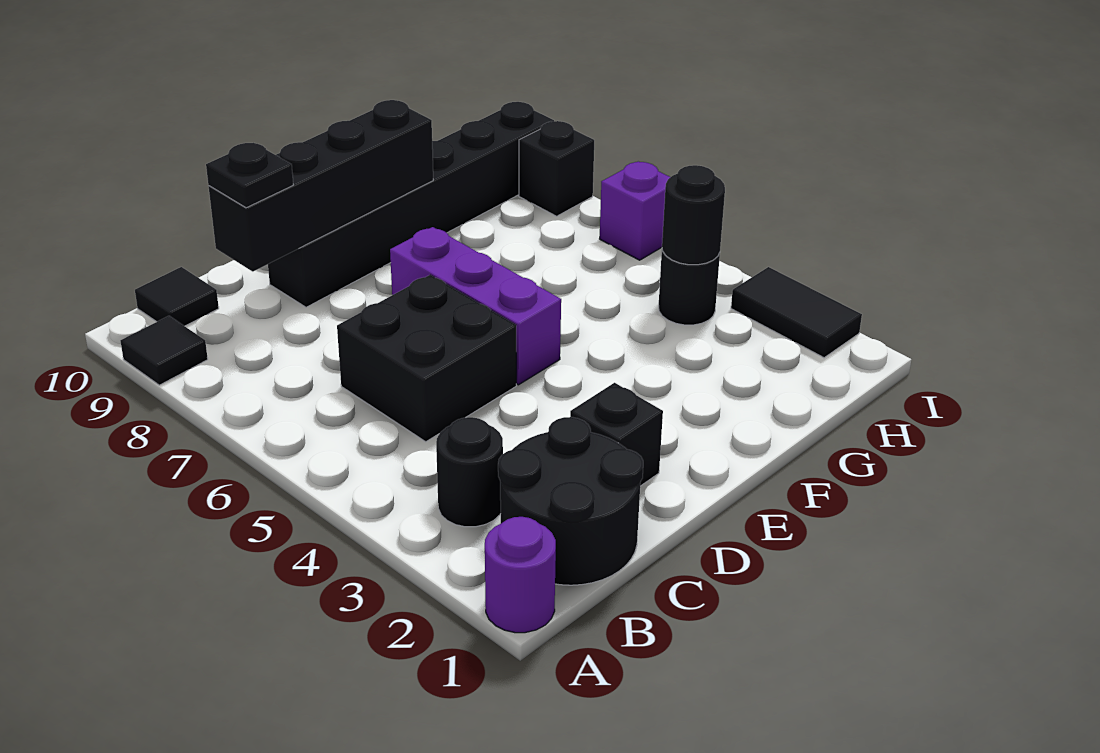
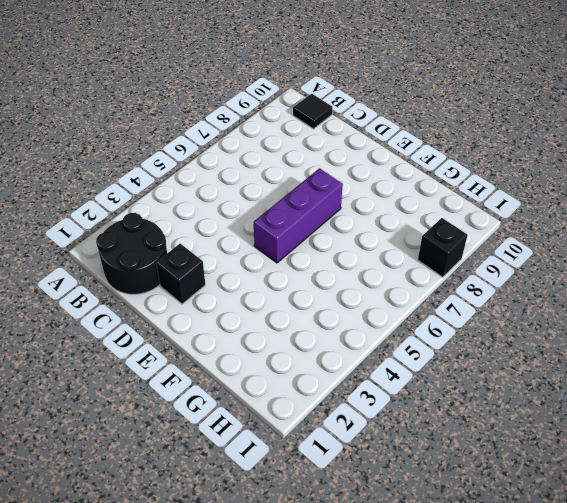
none -> purple round brick A1 level 1
none -> black tile A9 level 1
none -> black round brick B3 level 1

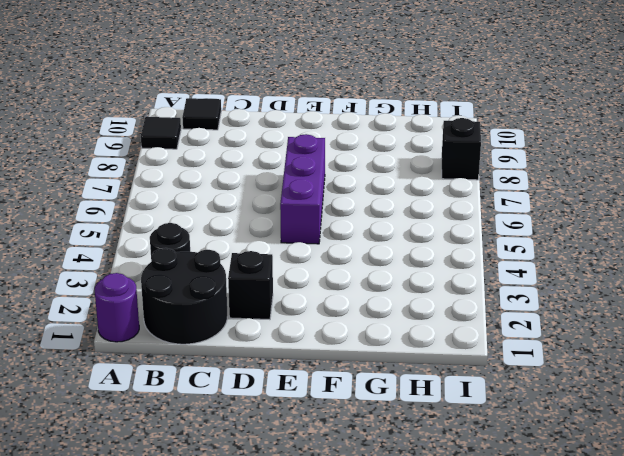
none -> black brick C5:D6 level 1
none -> black brick D9:I9 level 1
none -> black round brick H4 level 1

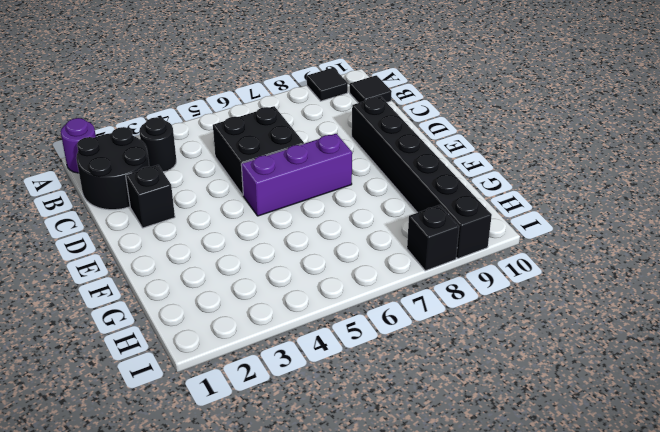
none -> black round brick H4 level 1
none -> black tile I2:I3 level 1
none -> purple brick I6 level 1

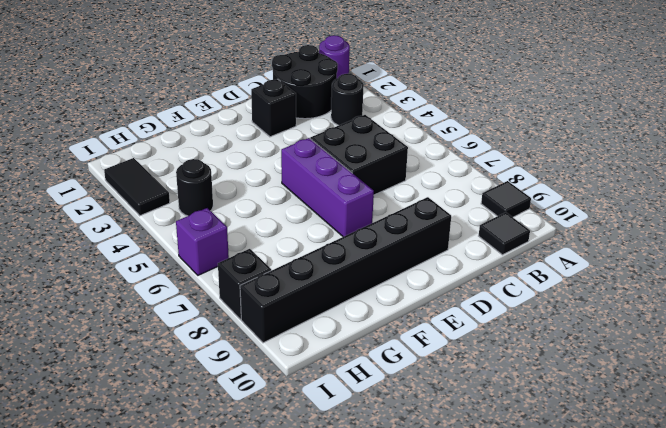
none -> black brick C9:F9 level 2
none -> black round brick H4 level 2
none -> black plate C9 level 3

